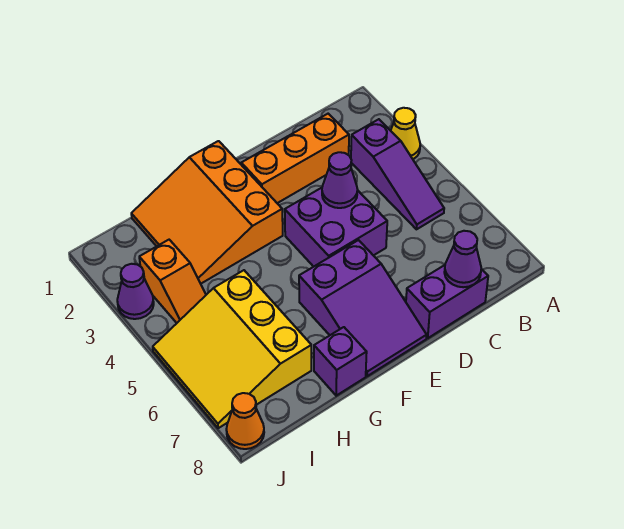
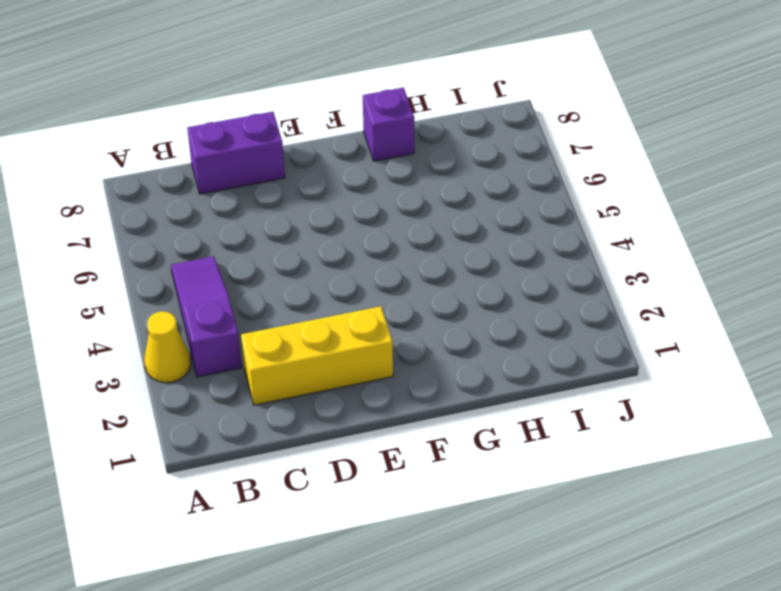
yellow brick C2:E2 level 1 -> orange brick C2:E2 level 1
none -> purple brick D4:E5 level 1
none -> purple slope E6:F8 level 1 top 6
none -> orange slope F1:H3 level 1 top F

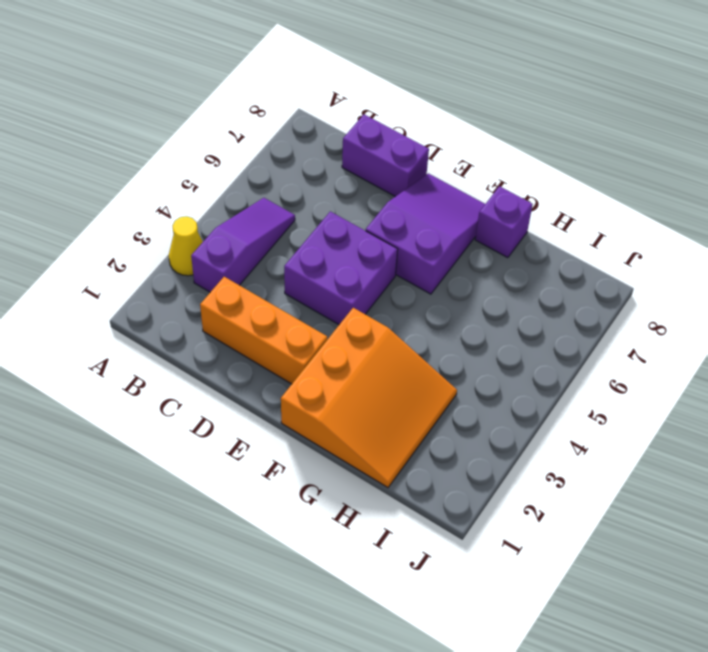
none -> yellow slope H5:J7 level 1 top H
none -> orange slope I3:I4 level 1 top 3
none -> purple cone J3 level 1

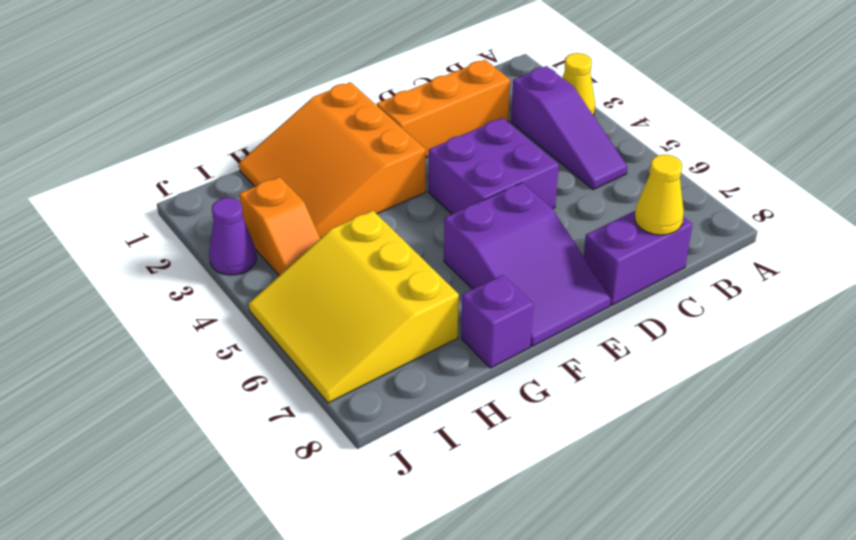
yellow cone C8 level 2 -> purple cone C8 level 2
none -> orange cone J8 level 1
none -> purple cone D4 level 2

